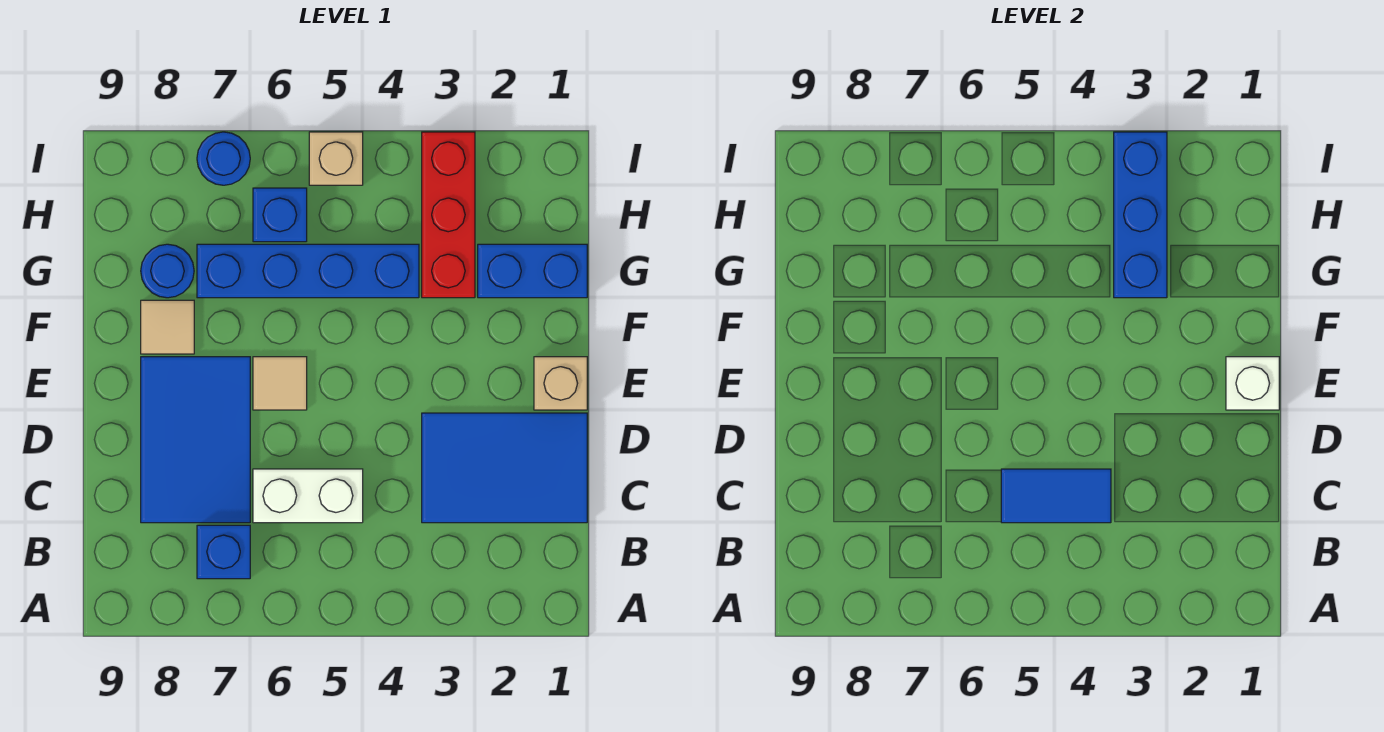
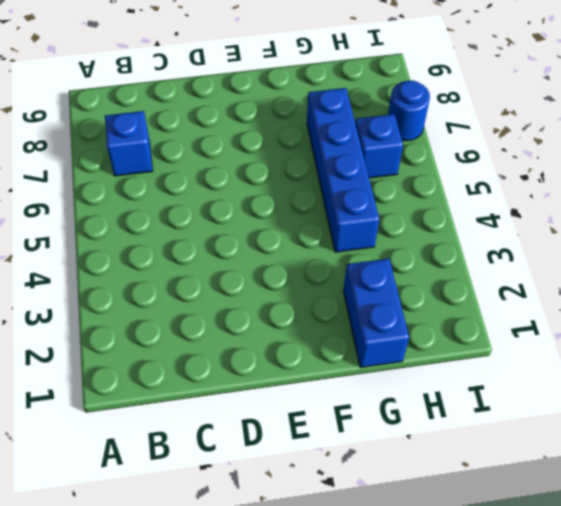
none -> blue tile C1:D3 level 1
none -> white brick C5:C6 level 1
none -> blue tile C7:E8 level 1

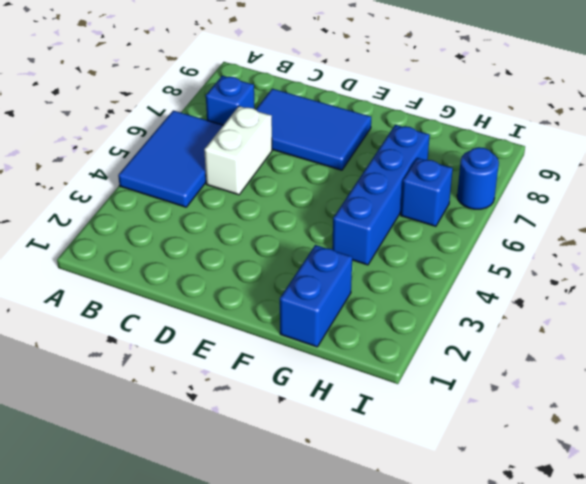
blue tile A4:B6 level 1 -> blue tile C1:D3 level 1
none -> tan brick E1 level 1
none -> tan tile E6 level 1
none -> tan tile F8 level 1

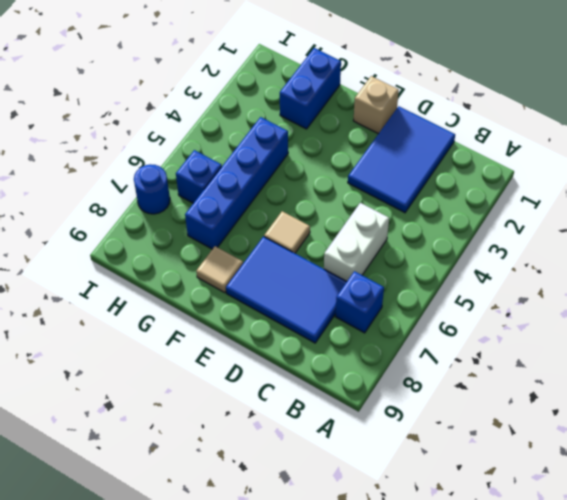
none -> red brick G3:I3 level 1
none -> blue round brick G8 level 1
none -> tan brick I5 level 1

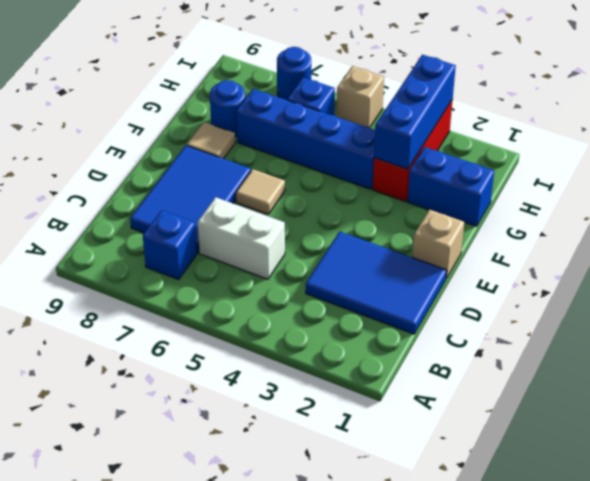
none -> blue tile C4:C5 level 2
none -> white brick E1 level 2

